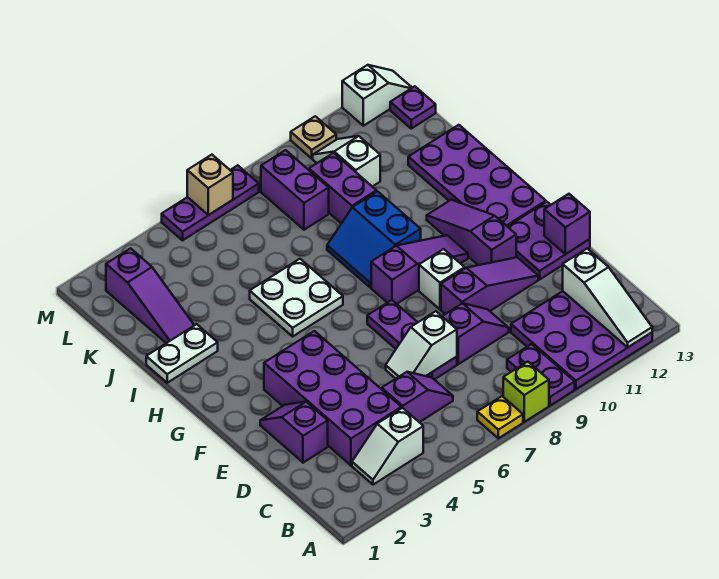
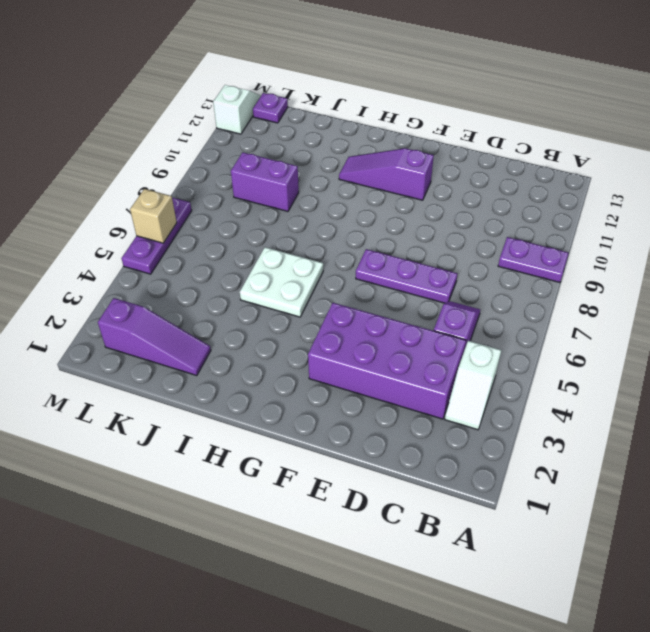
none -> yellow plate A7 level 1
none -> lime brick A8 level 1
none -> purple plate A10:C12 level 1
none -> purple slope D2:E2 level 1 top D

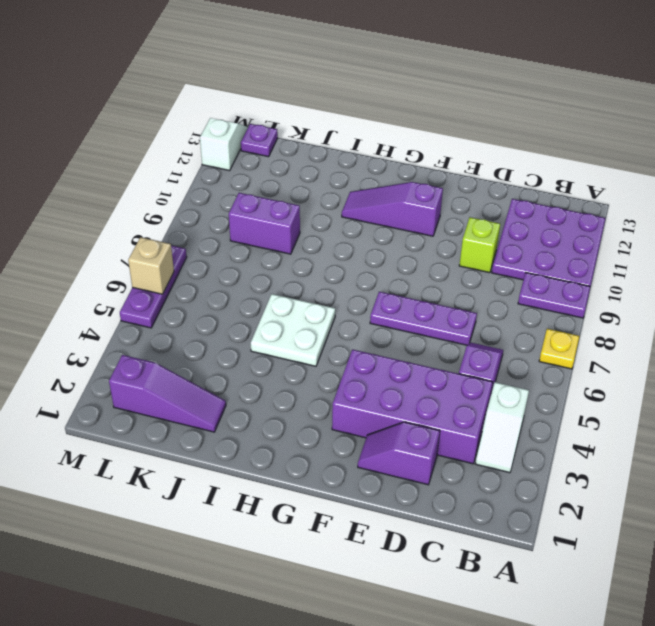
lime brick D10 level 1 -> lime brick A8 level 1
none -> purple slope D8:D9 level 1 top 8
none -> purple slope E9:E11 level 1 top 9
none -> purple plate E12:F13 level 1
none -> white brick F9 level 1

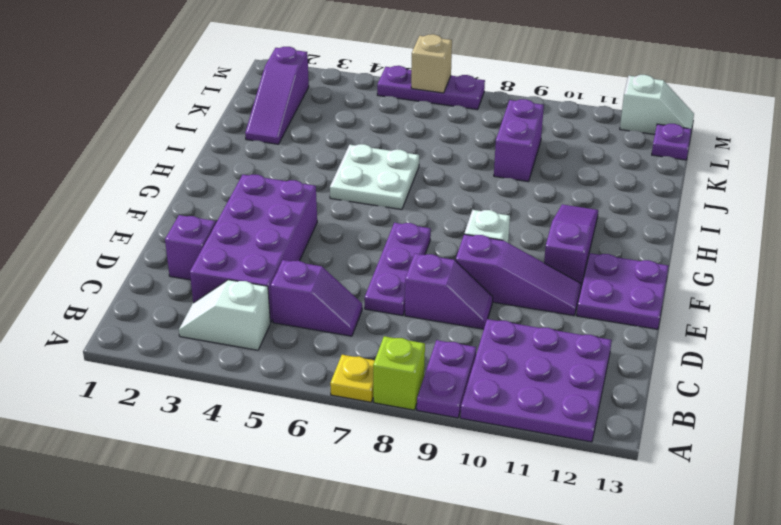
none -> purple slope G8:G10 level 1 top 8
none -> purple plate G12:J13 level 1
none -> blue slope H8:I9 level 1 top 9
none -> white plate I1:I2 level 1

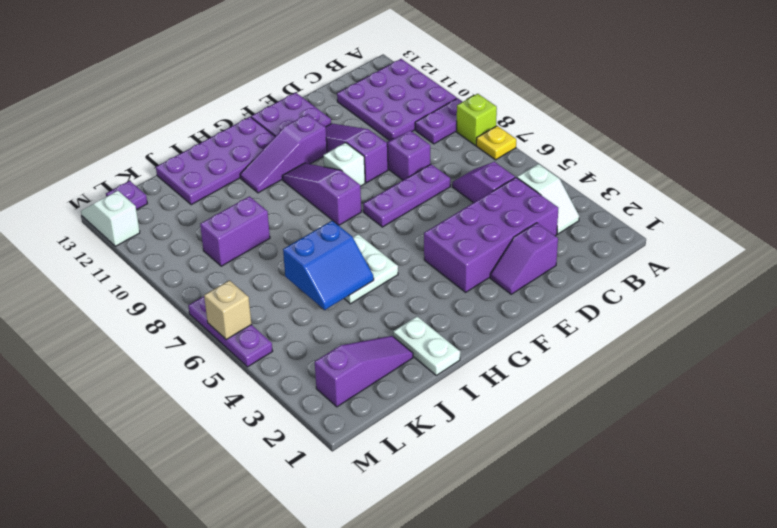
blue slope I5:J6 level 2 top 6 -> blue slope H8:I9 level 1 top 9
none -> purple brick K8:L8 level 1
none -> white slope K10:L10 level 1 top K
none -> tan plate M10 level 1
none -> white slope A12:C12 level 2 top C

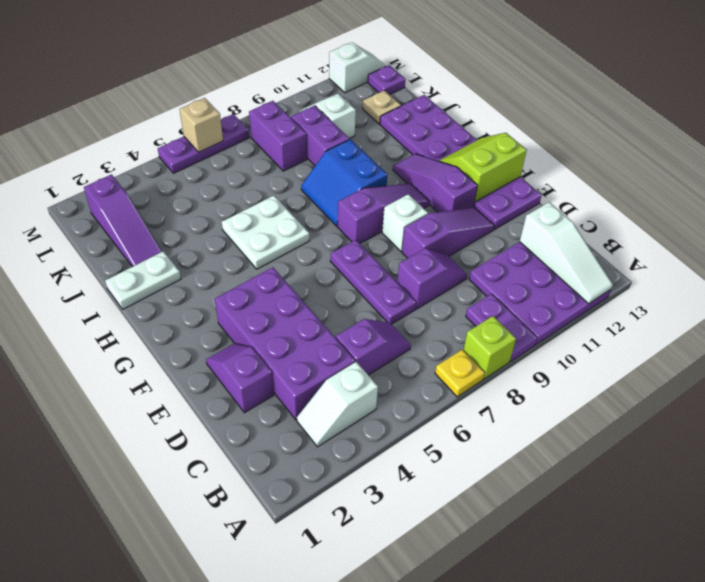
lime slope F12:G13 level 2 top F -> none
tan plate K12 level 1 -> tan plate M10 level 1
none -> white slope D6:D7 level 2 top 7
none -> purple brick E13 level 2

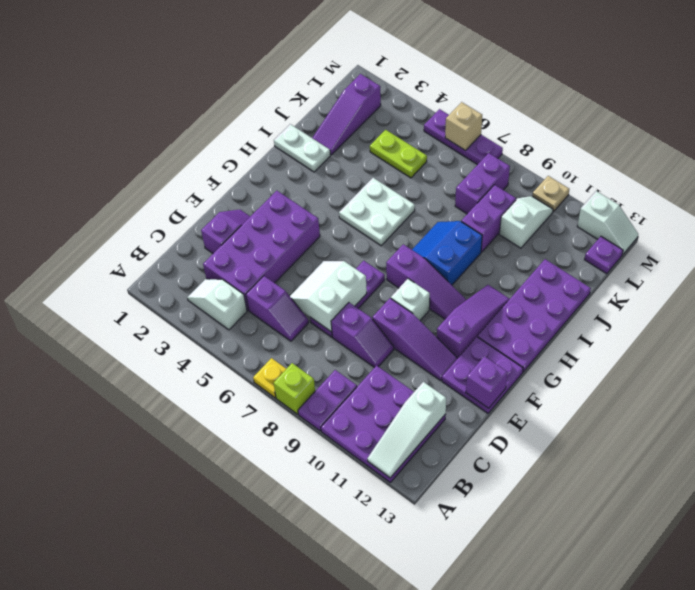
white slope D6:E7 level 2 top 7 -> white slope D6:D7 level 2 top 7
lime plate K4:K5 level 1 -> none

